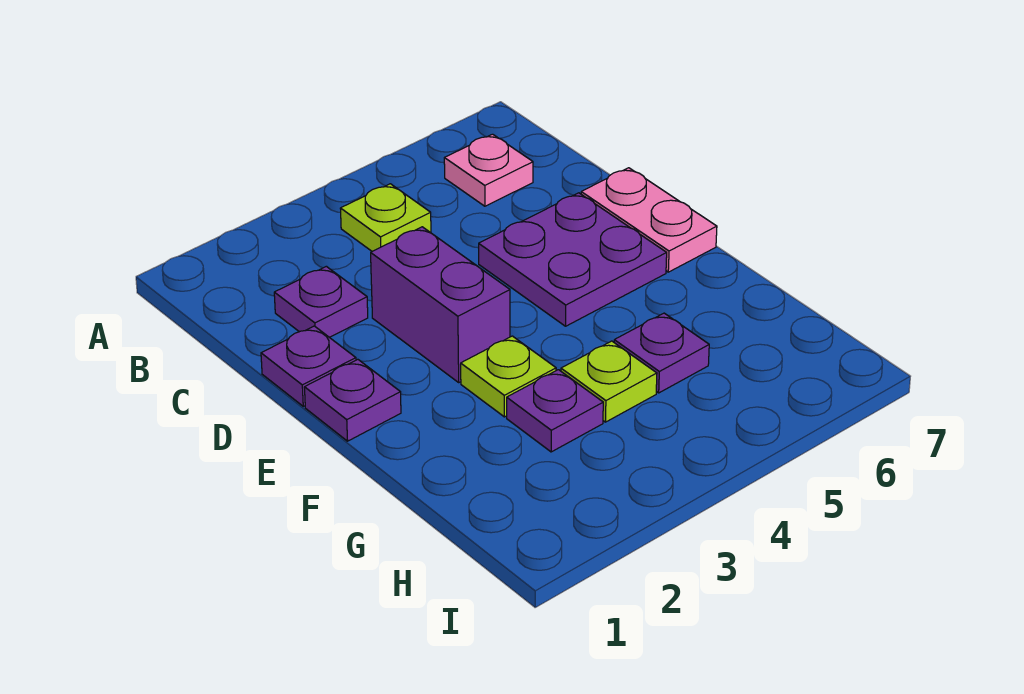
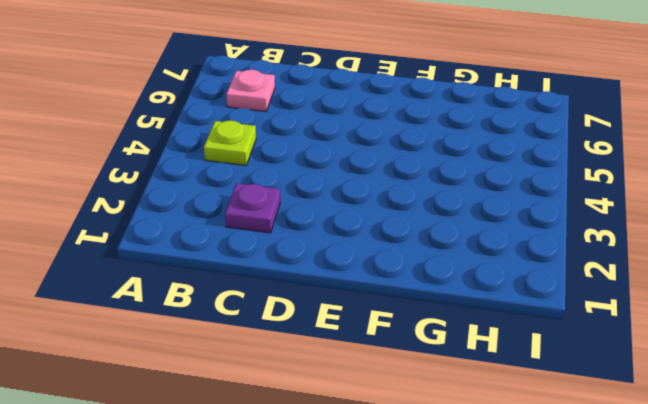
none -> purple plate D1 level 1
none -> purple brick D3:E3 level 1
none -> purple plate D5:E6 level 1

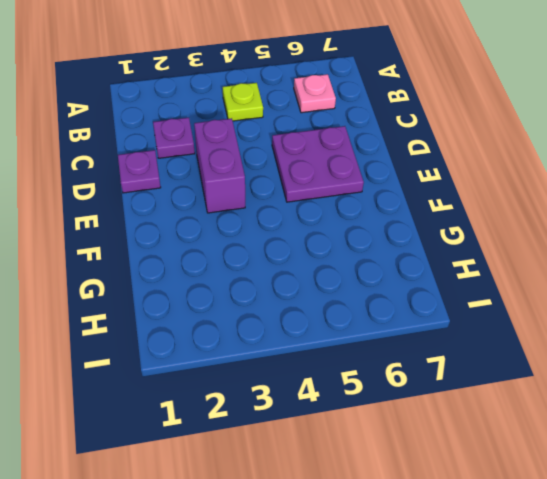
none -> pink plate D7:E7 level 1
none -> purple plate E1 level 1
none -> lime plate F3 level 1

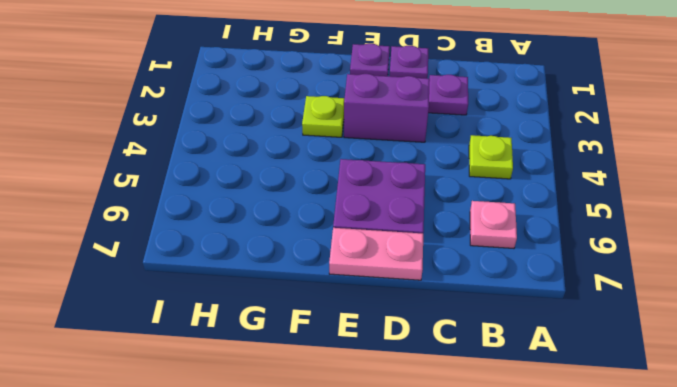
none -> purple plate G3 level 1
none -> lime plate G4 level 1
none -> purple plate G5 level 1

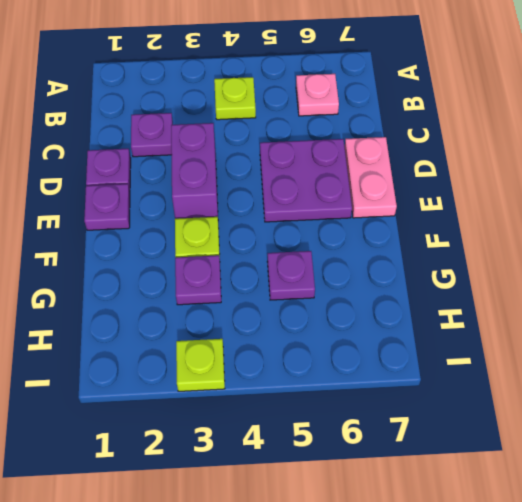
lime plate I3 level 1 -> lime plate G4 level 1

